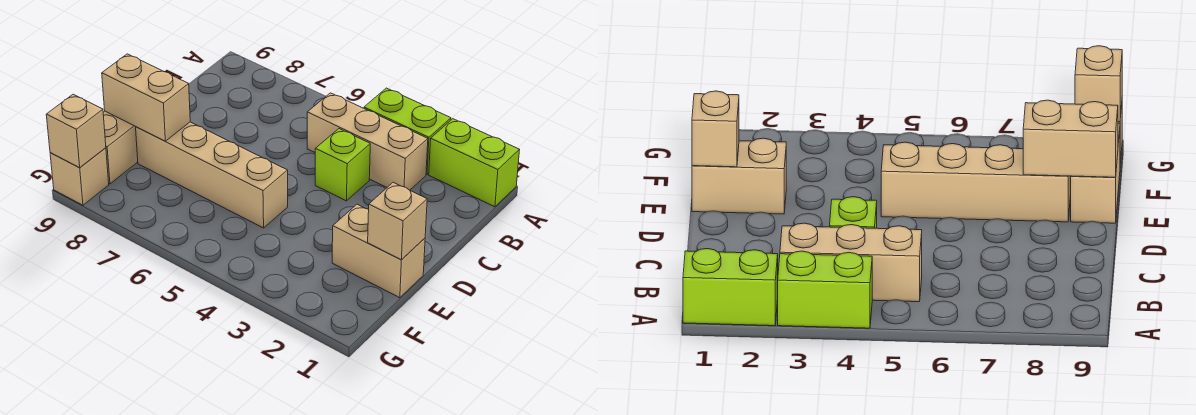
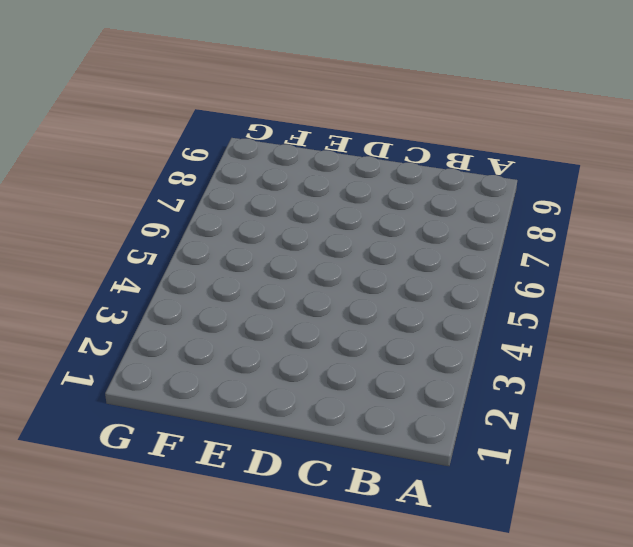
none -> lime brick A1:A2 level 1
none -> lime brick A3:A4 level 1

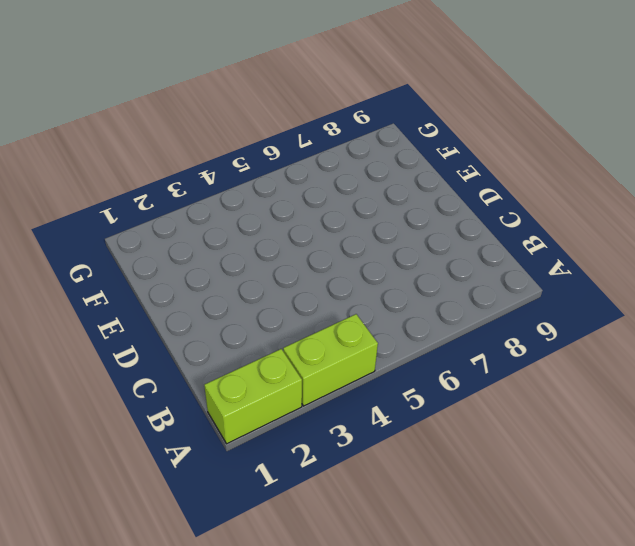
none -> tan brick B3:B5 level 1
none -> lime brick C4 level 1

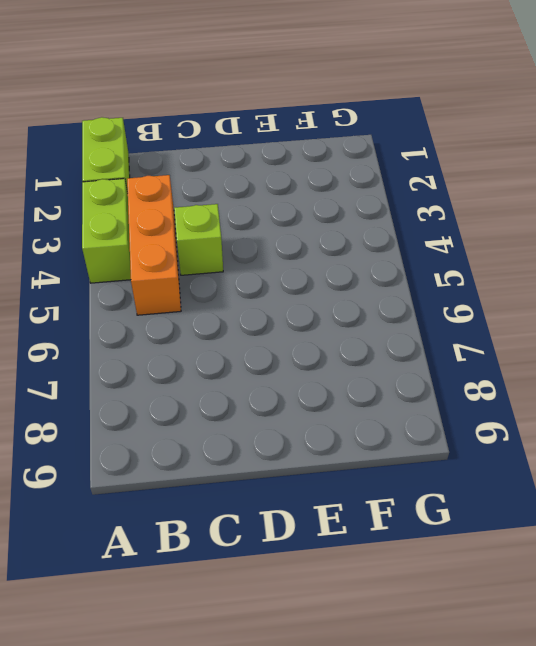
orange brick B3:B5 level 1 -> tan brick B3:B5 level 1
none -> tan brick E1:E2 level 1
none -> tan brick E5:E8 level 1

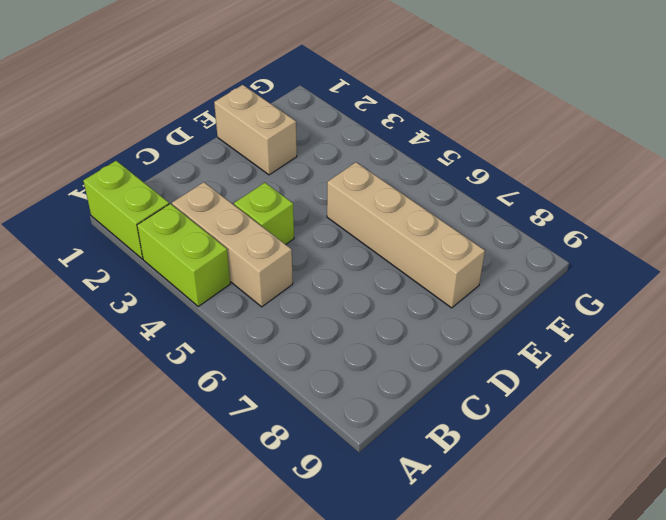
none -> tan brick E9:F9 level 1
none -> tan brick G9 level 1

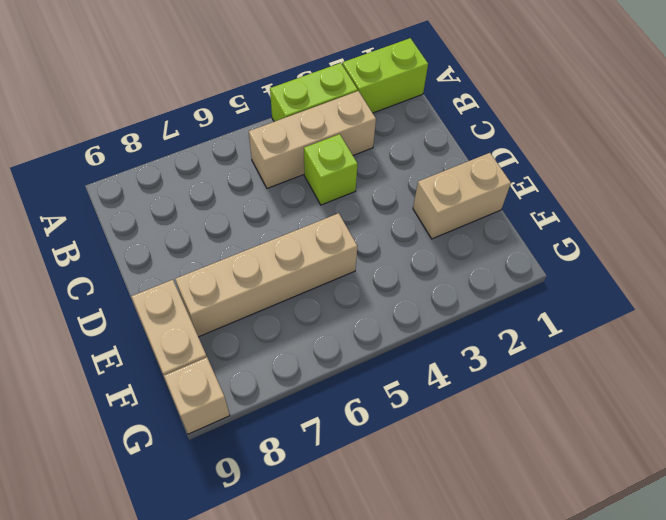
none -> tan brick E1 level 2
none -> tan brick E8:E9 level 2

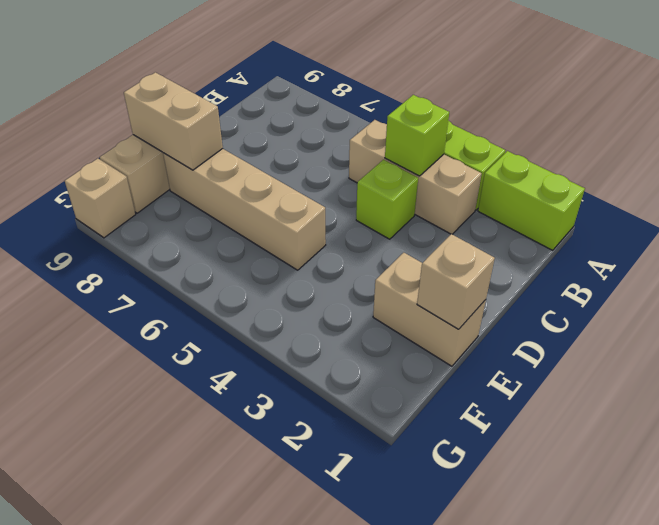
lime brick B4 level 2 -> none
none -> tan brick G9 level 2

